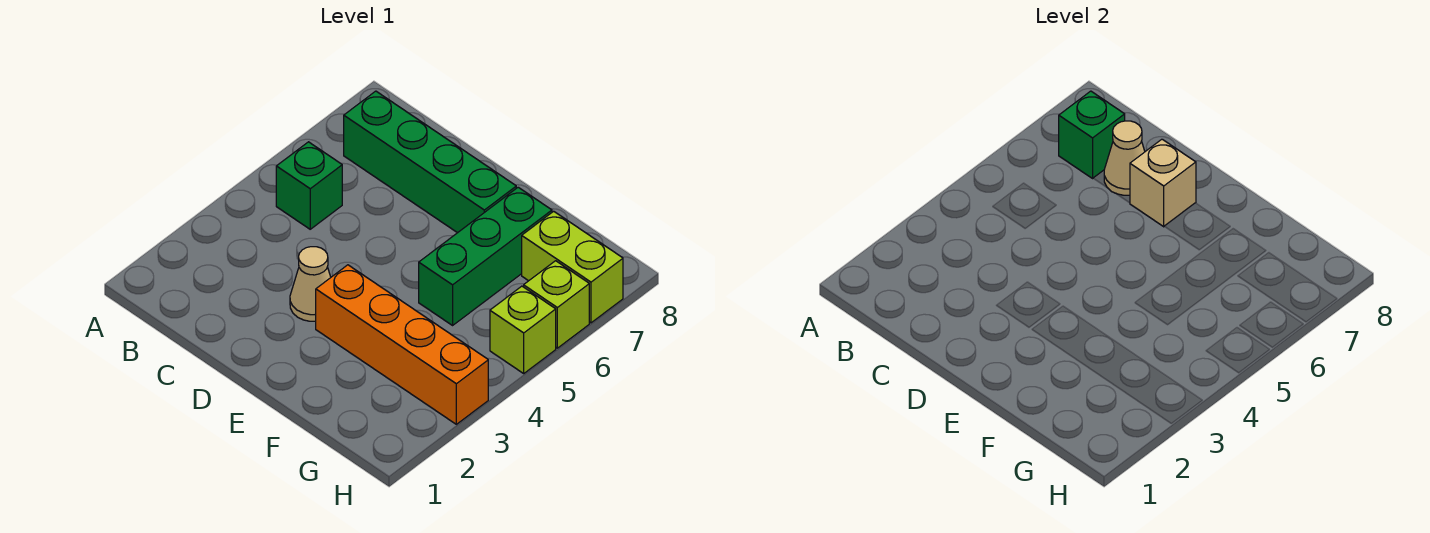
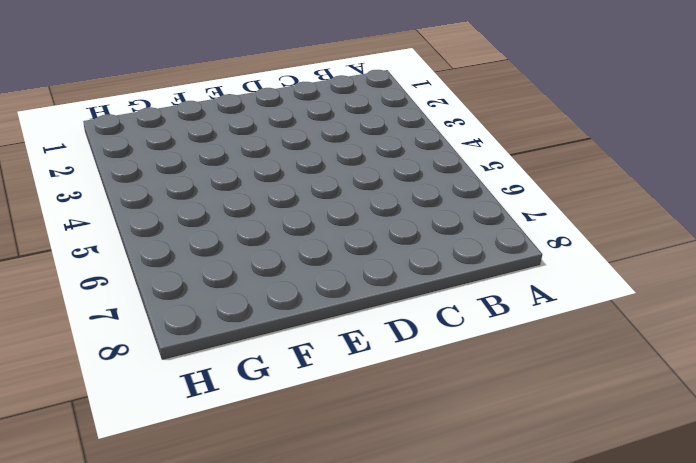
none -> green brick B5 level 1
none -> green brick B7:E7 level 1

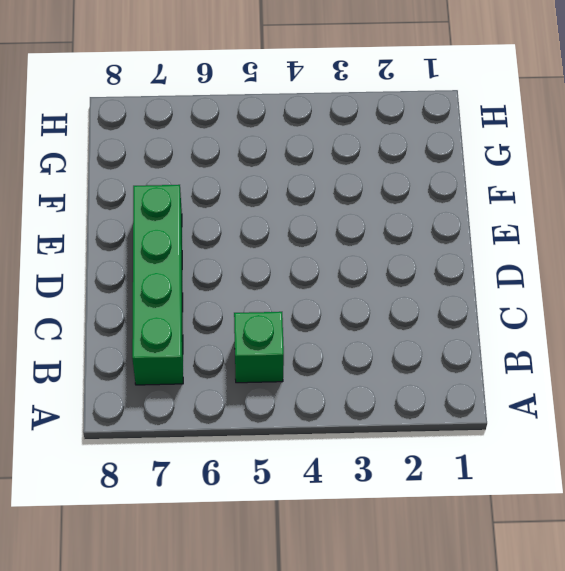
none -> tan cone D3 level 1
none -> orange brick E3:H3 level 1

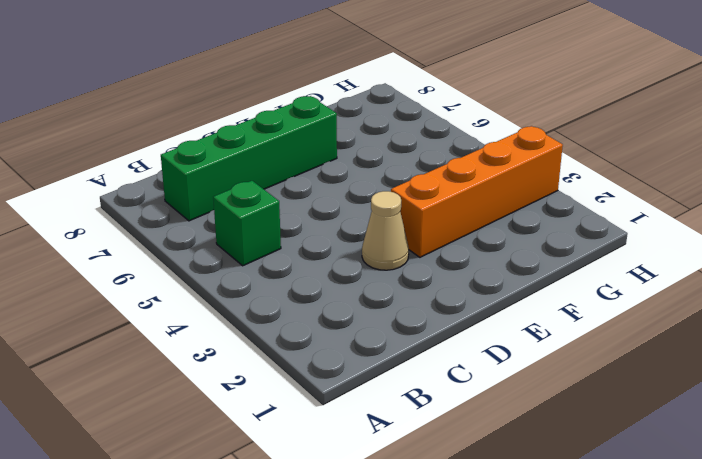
none -> green brick F5:F7 level 1
none -> lime brick G7:H7 level 1

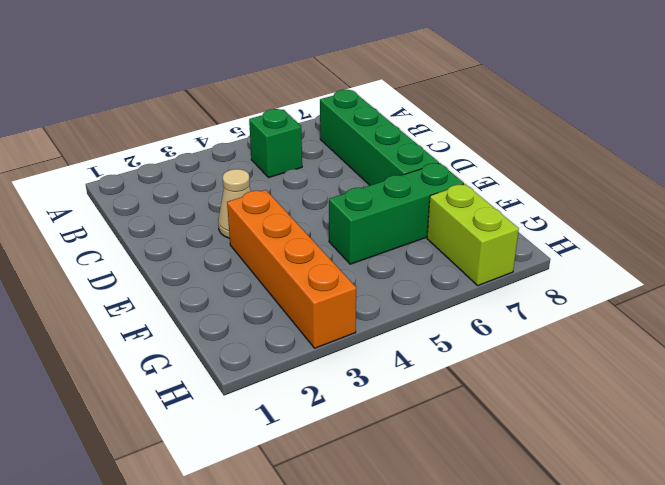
none -> lime brick H5 level 1
none -> lime brick H6 level 1

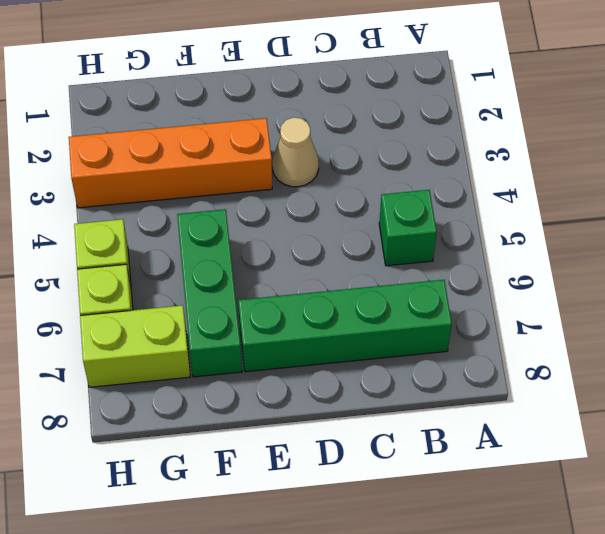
none -> green brick B7 level 2
none -> tan cone C7 level 2

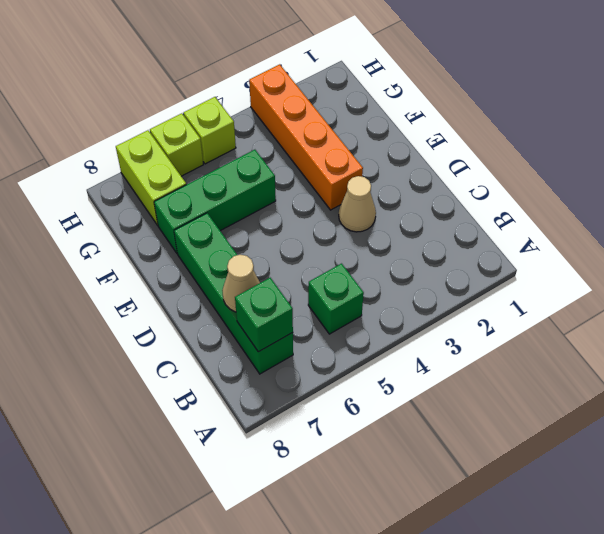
none -> tan brick D7 level 2

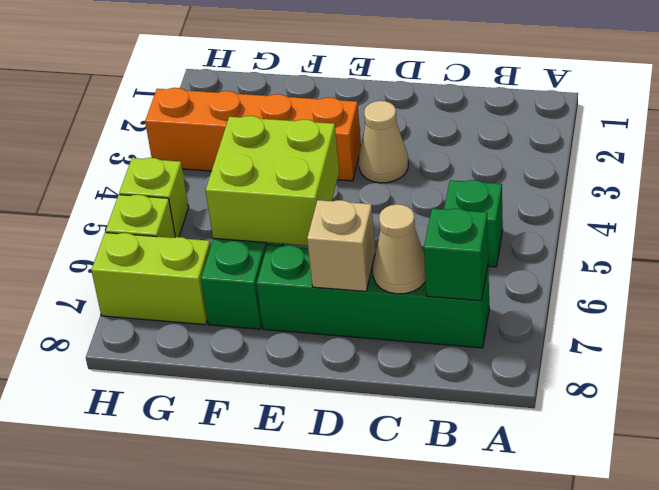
lime brick E5:F6 level 2 -> none

